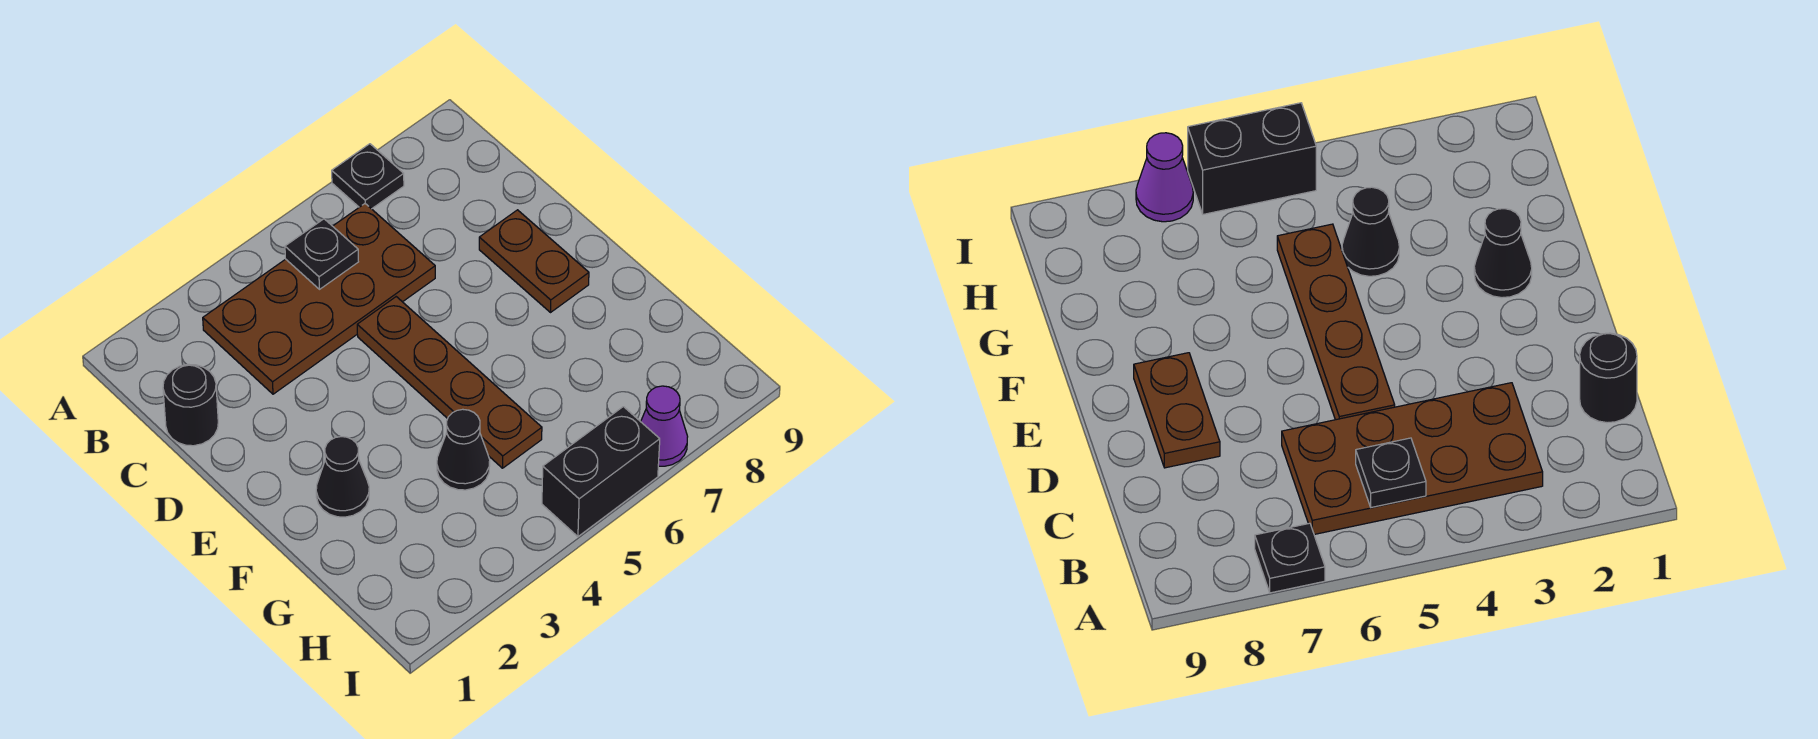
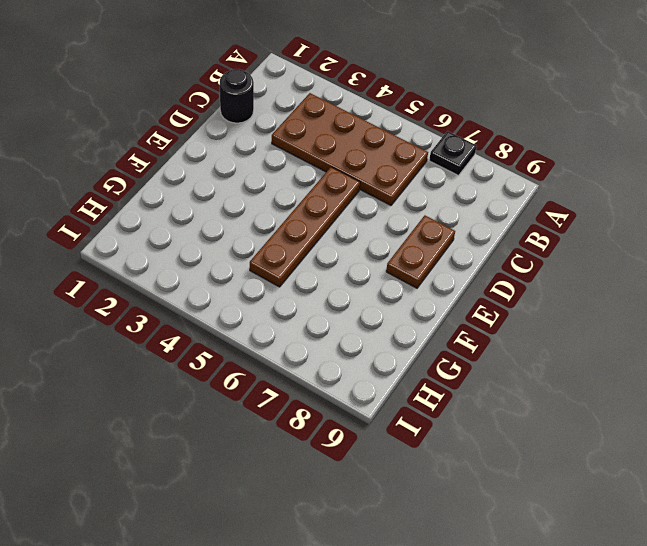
none -> black cone F2 level 1
none -> black cone G4 level 1

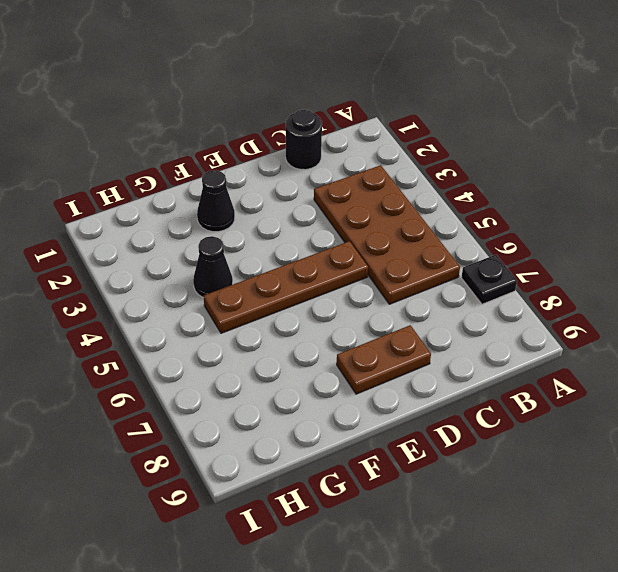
none -> black brick I5:I6 level 1
none -> purple cone I7 level 1

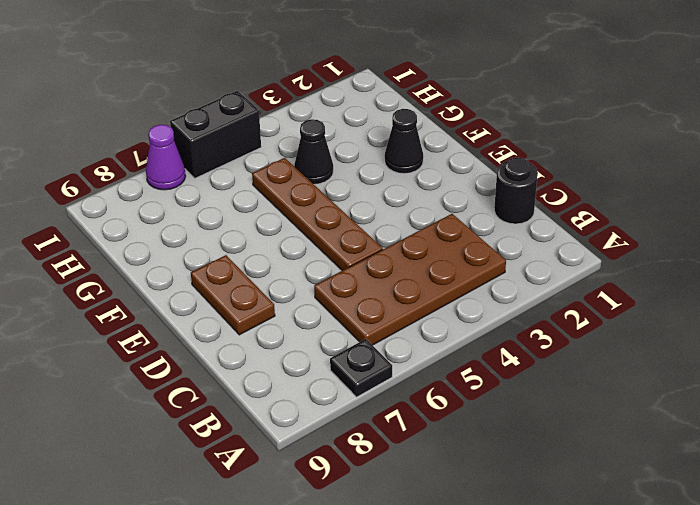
none -> black plate B5 level 2

